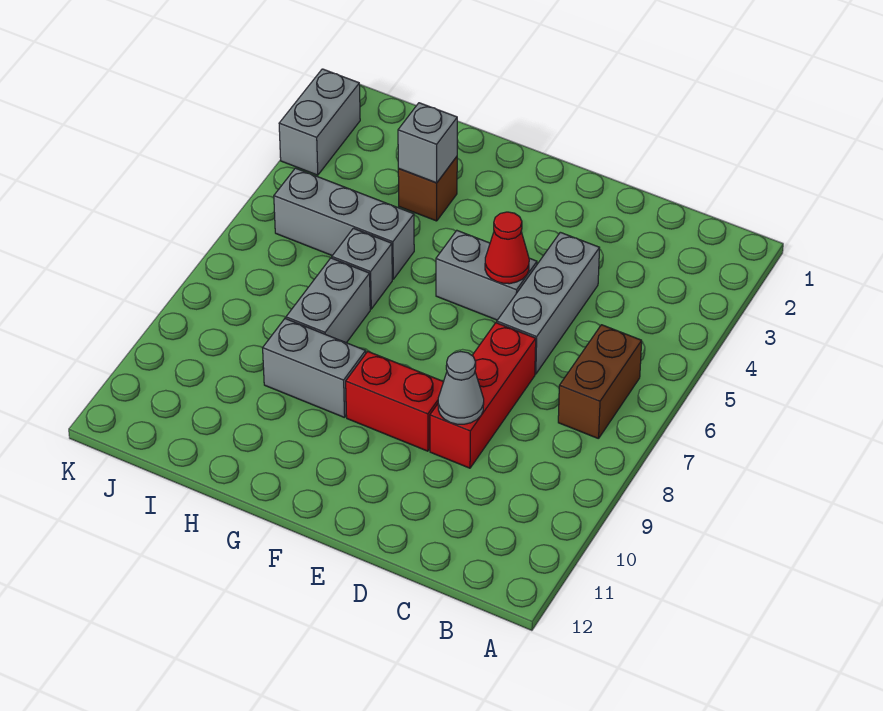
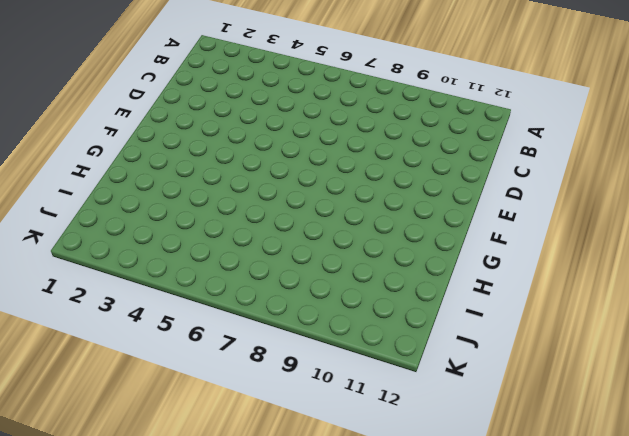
none -> brown brick B6:B7 level 1
none -> grey brick D4:D6 level 1
none -> red brick D7:D9 level 1

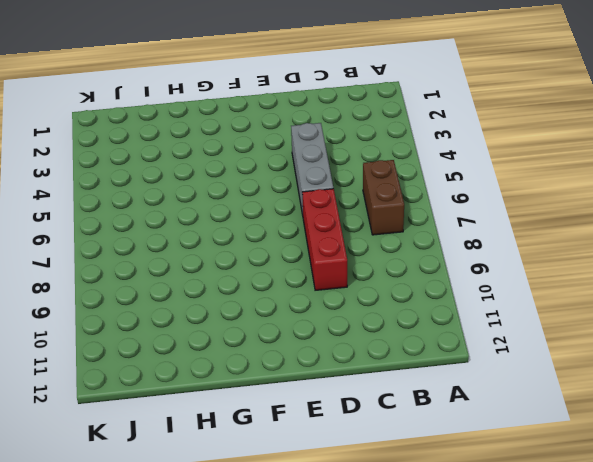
none -> grey brick E5:F5 level 1
none -> red brick E9:F9 level 1
none -> grey brick G9:H9 level 1

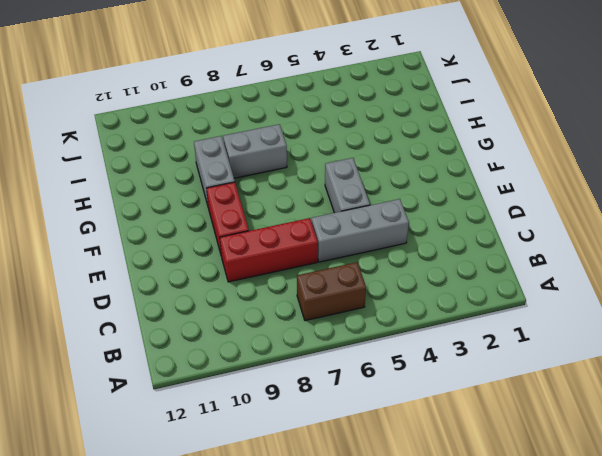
none -> brown brick H3 level 1
none -> grey brick H5:J5 level 1
none -> grey brick H6 level 1

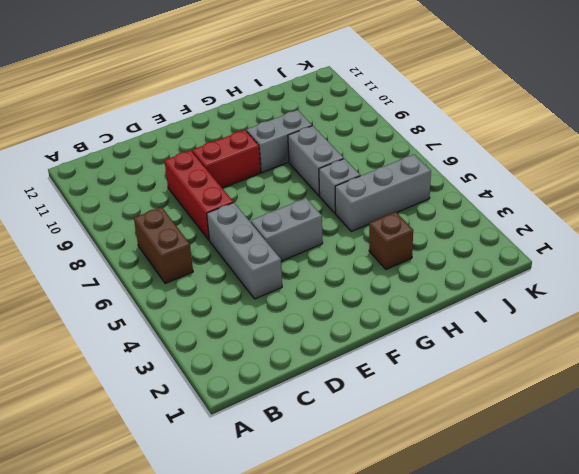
none -> grey brick K2:K3 level 1
none -> grey cone D9 level 2
none -> red cone E5 level 2

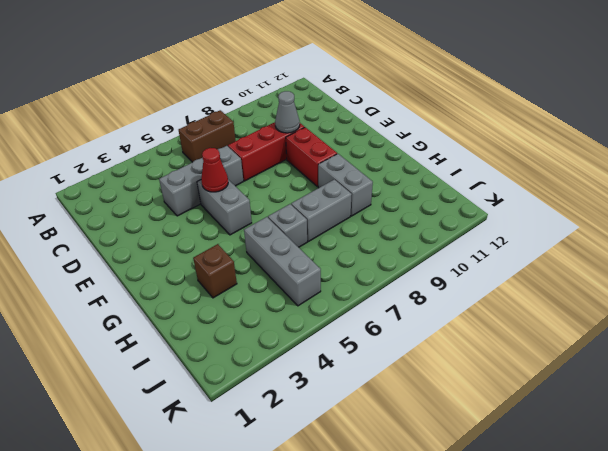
none -> grey brick K2:K3 level 1
none -> grey brick H3 level 2

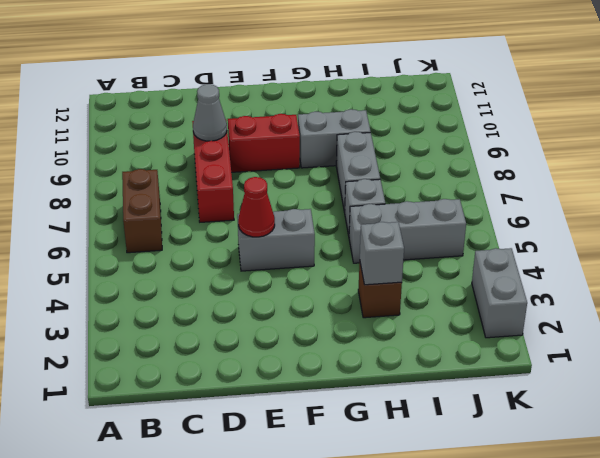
none -> grey brick D4:D6 level 1

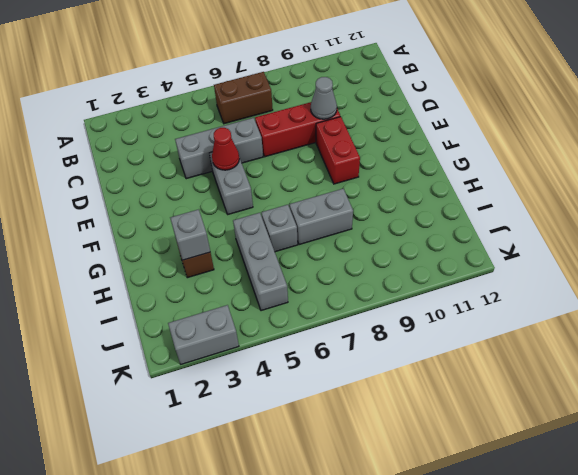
none -> grey brick G9:H9 level 1

